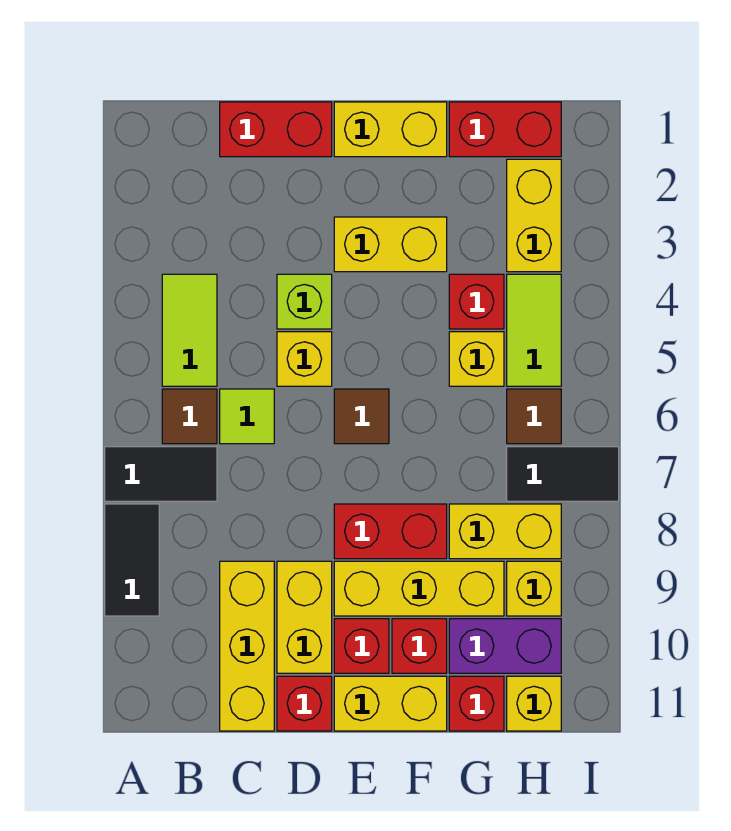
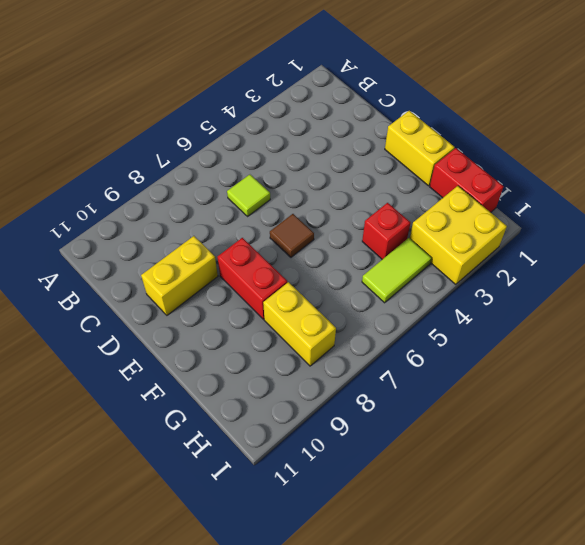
yellow brick H2:I3 level 1 -> yellow brick H2:H3 level 1
none -> black tile A7:B7 level 1
none -> black tile A8:A9 level 1
none -> lime tile B4:B5 level 1
none -> brown tile B6 level 1

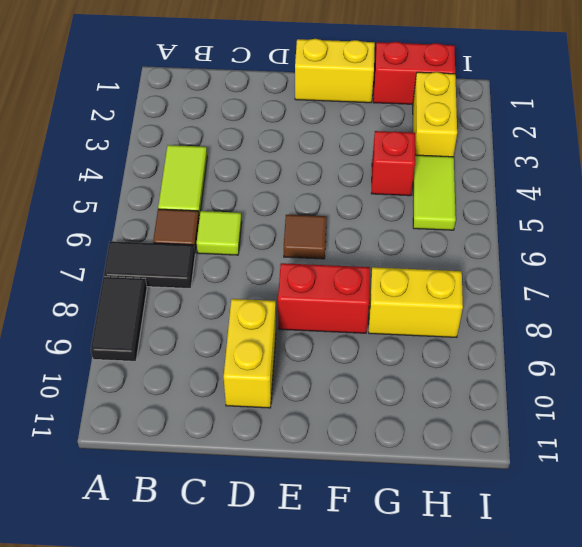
none -> red brick C1:D1 level 1
none -> yellow brick C9:C11 level 1
none -> lime brick D4 level 1
none -> yellow brick D5 level 1

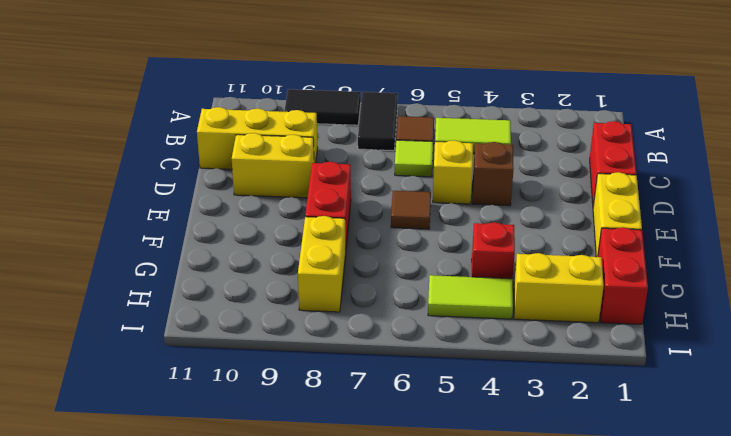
brown brick D4 level 1 -> lime brick D4 level 1
none -> red brick D11 level 1
none -> yellow brick E3:F3 level 1
none -> yellow brick E9:G9 level 1
none -> red brick E10 level 1

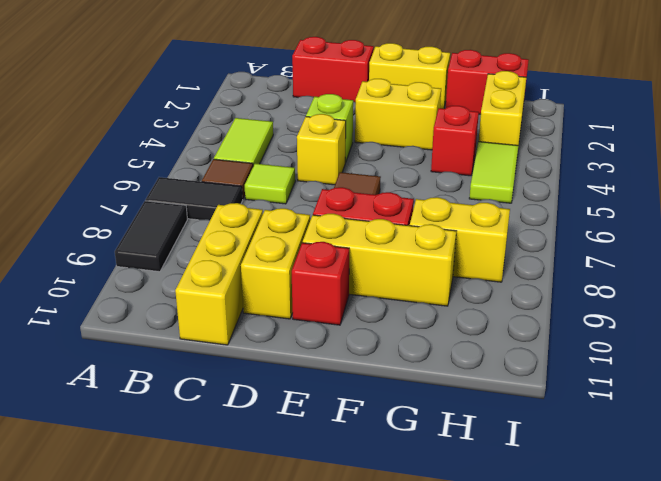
none -> red brick D11 level 1
none -> yellow brick E11:F11 level 1
none -> red brick F10 level 1
none -> yellow brick G5 level 1

